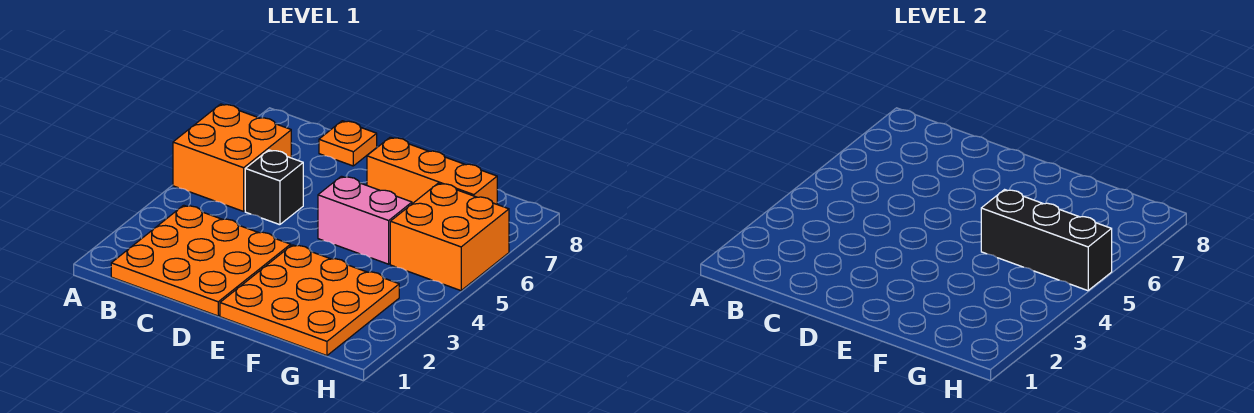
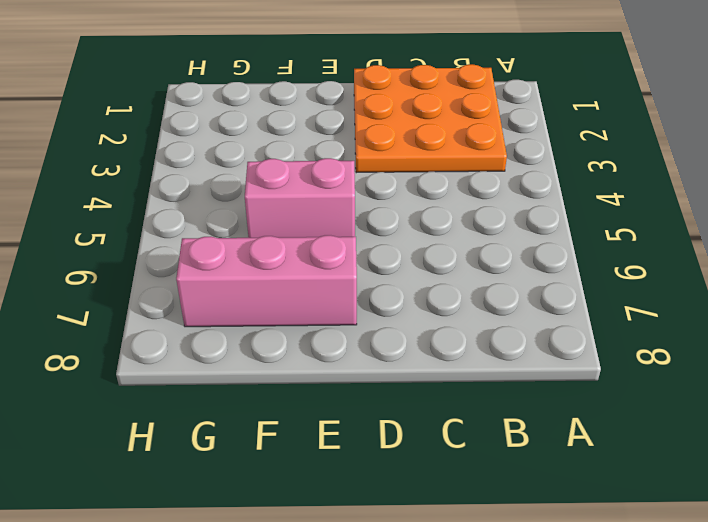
pink brick E7:G7 level 1 -> orange brick E7:G7 level 1
none -> orange brick A5:B6 level 1
none -> black brick C5 level 1

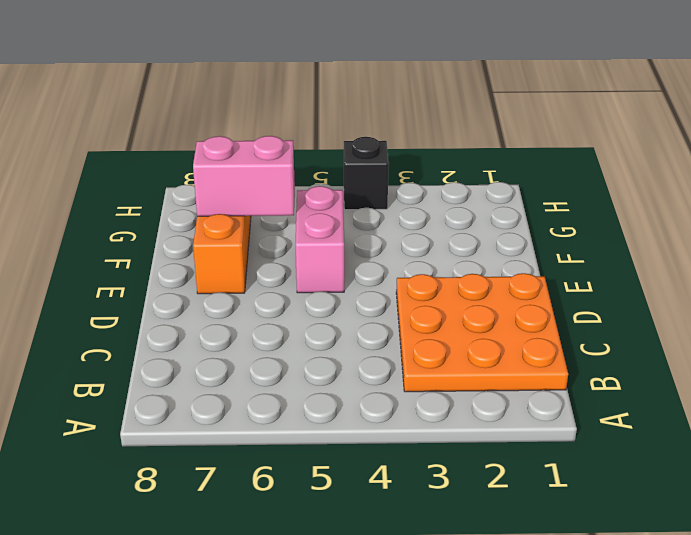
pink brick F6:F7 level 2 -> none
black brick H4 level 1 -> black brick C5 level 1
none -> orange brick A5:B6 level 1
none -> orange plate C8 level 1

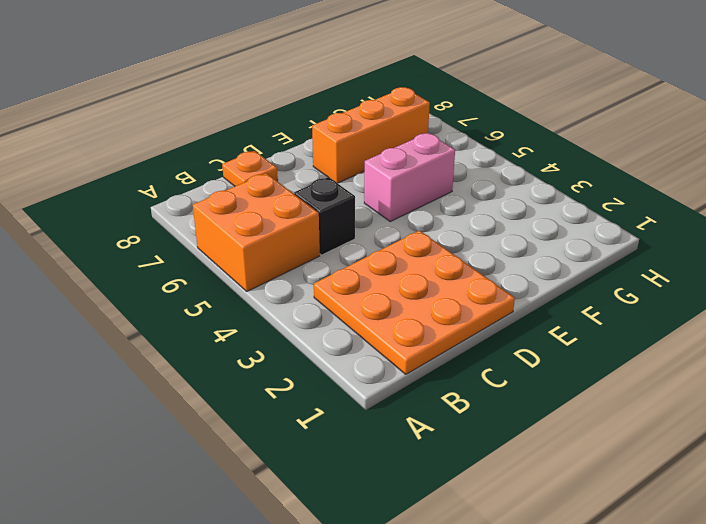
none -> orange plate E1:G3 level 1
none -> orange brick G5:H6 level 1

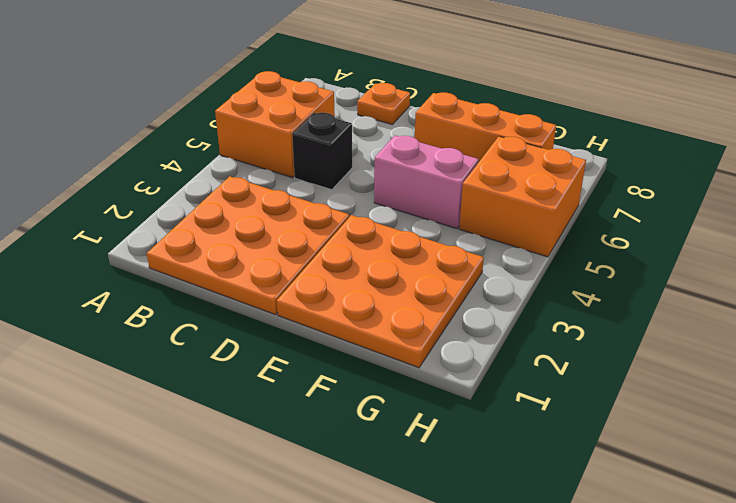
none -> black brick F5:H5 level 2

